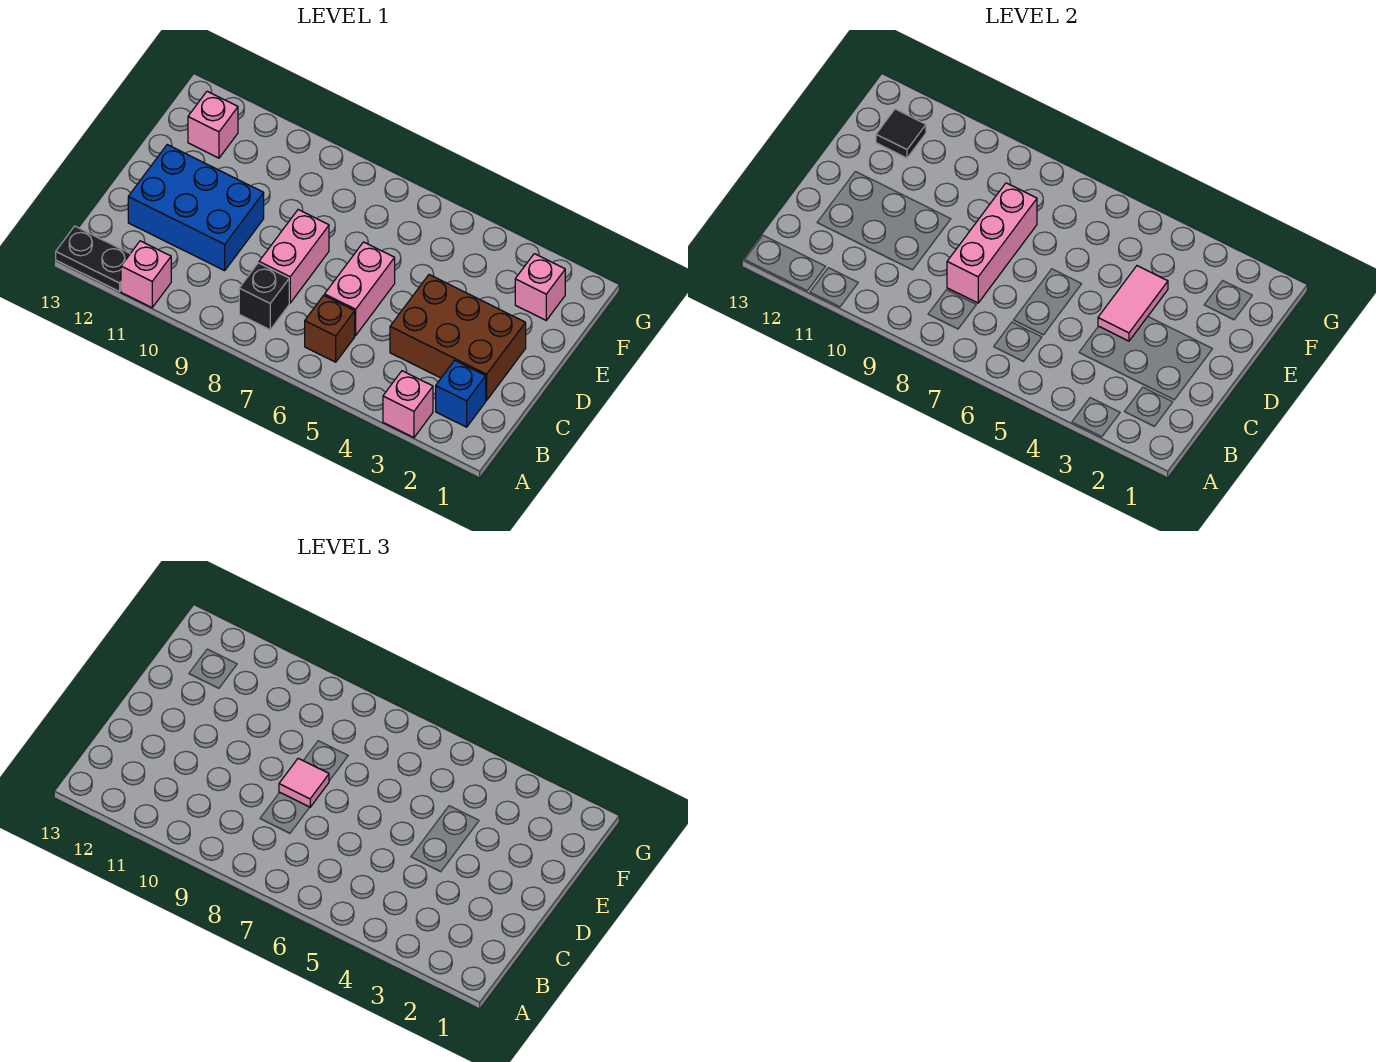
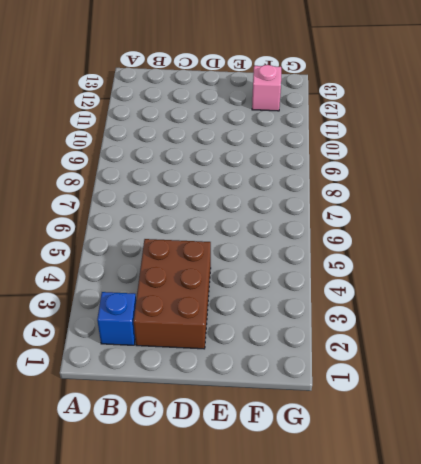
none -> pink brick A3 level 1
none -> pink brick A11 level 1
none -> black plate A12:A13 level 1

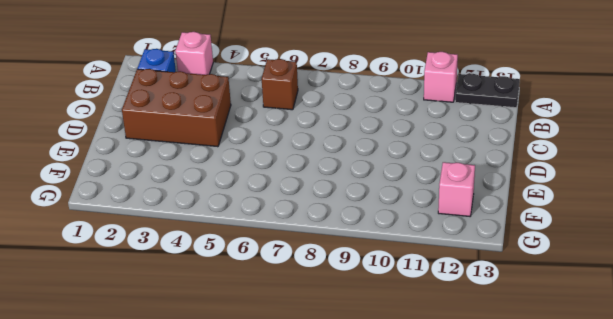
none -> black brick B8 level 1
none -> pink brick C6:D6 level 1
none -> pink brick C8:D8 level 1

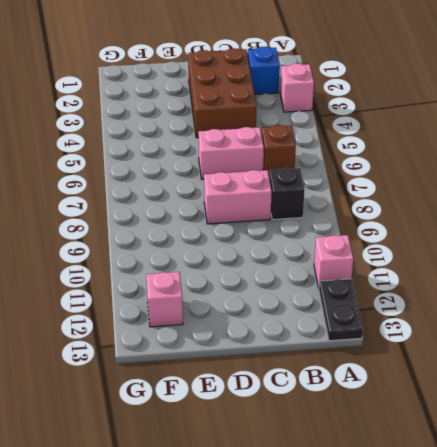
none -> blue brick C10:D12 level 1
none -> pink brick F2 level 1
none -> pink brick C8:E8 level 2

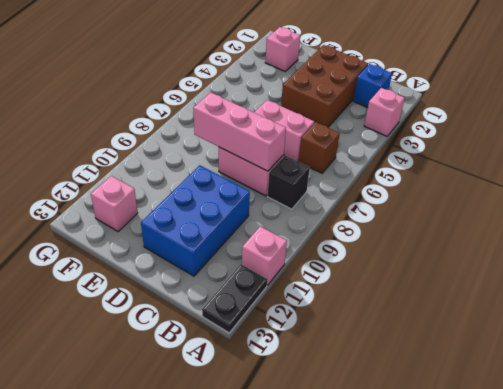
none -> pink tile D4:E4 level 2
none -> black tile F12 level 2
none -> pink tile D8 level 3

